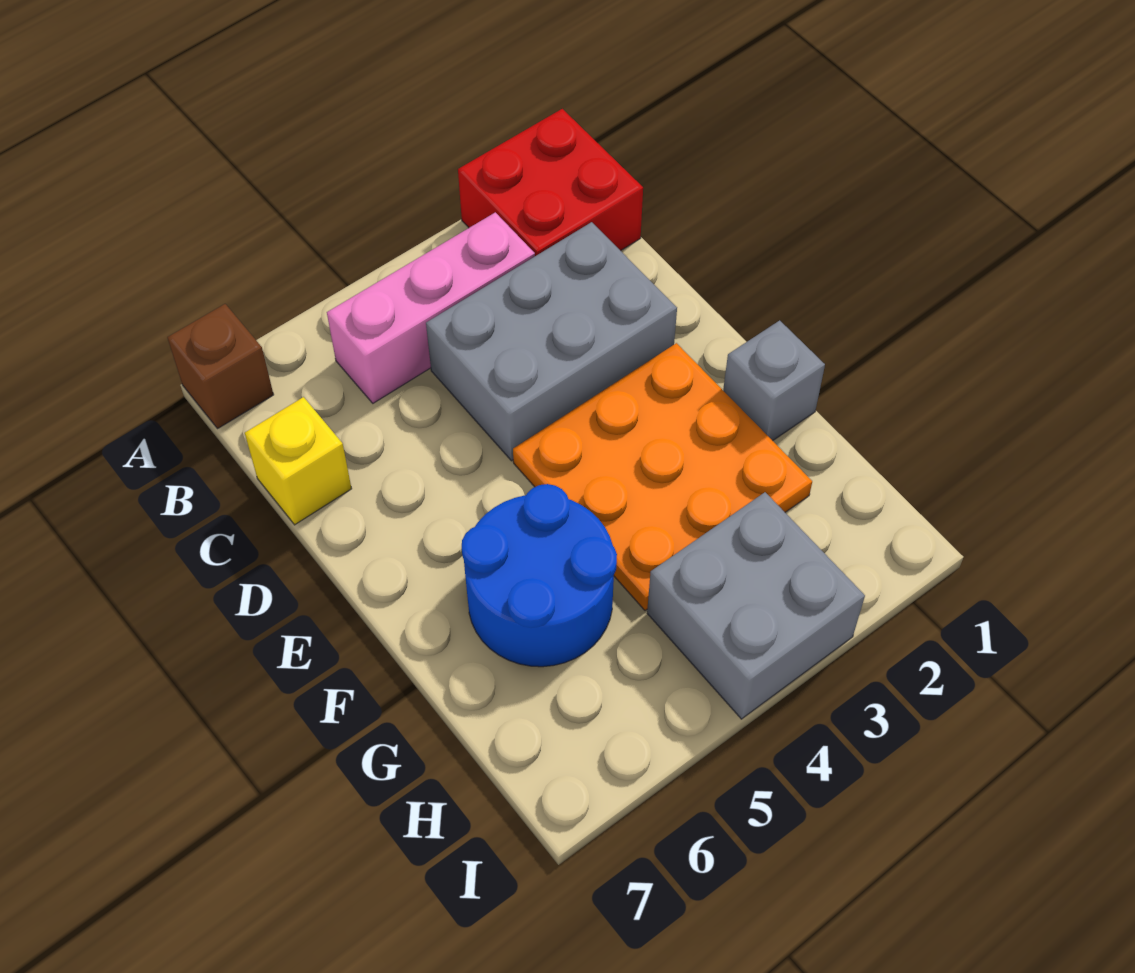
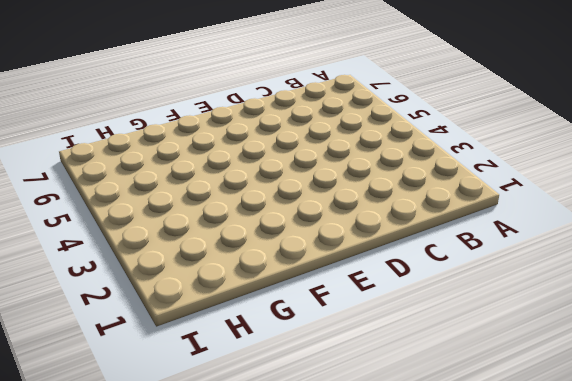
none -> red brick A1:B2 level 1
none -> brown brick A7 level 1

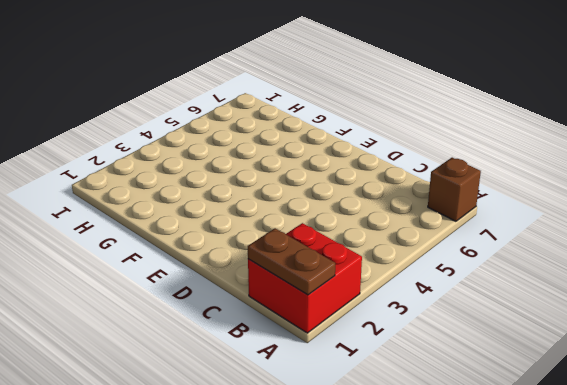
brown plate A1:B1 level 2 -> none
none -> pink brick B3:B5 level 1
none -> grey brick C2:D4 level 1

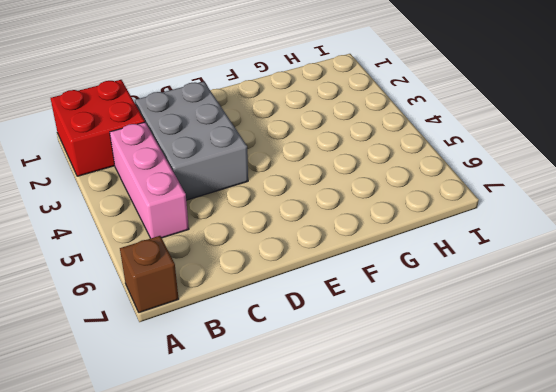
none -> yellow brick C7 level 1
none -> orange plate E2:G4 level 1

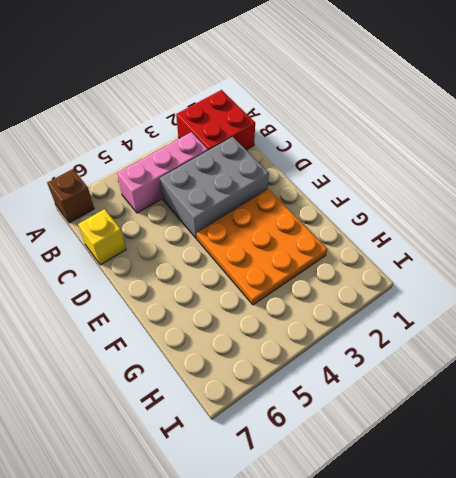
none -> grey brick F1 level 1
none -> blue round brick F5:G6 level 1

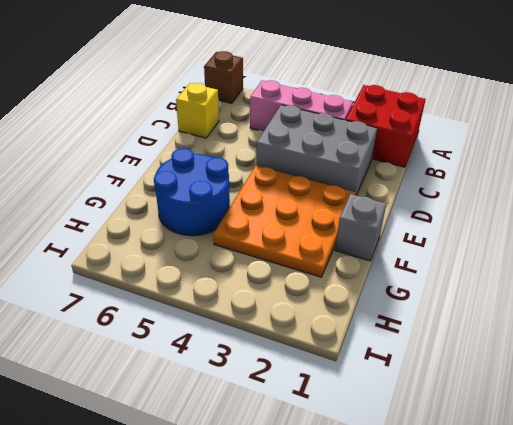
none -> grey brick H3:I4 level 1

